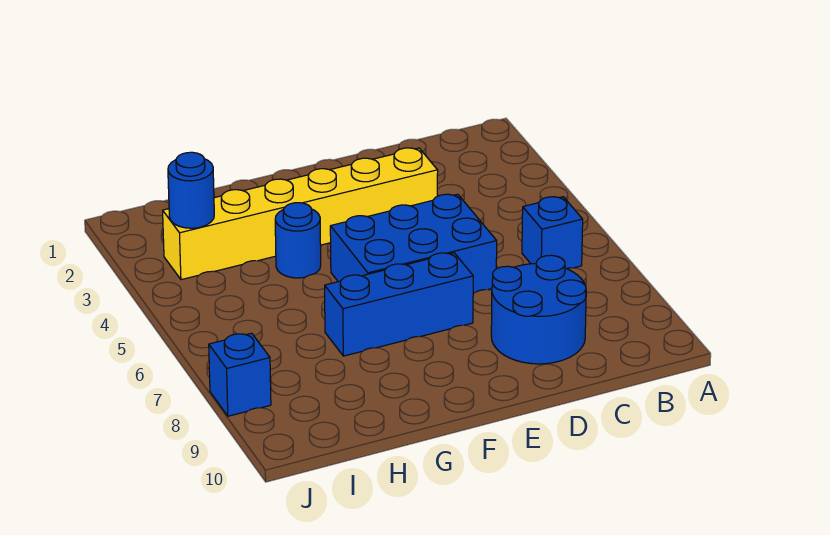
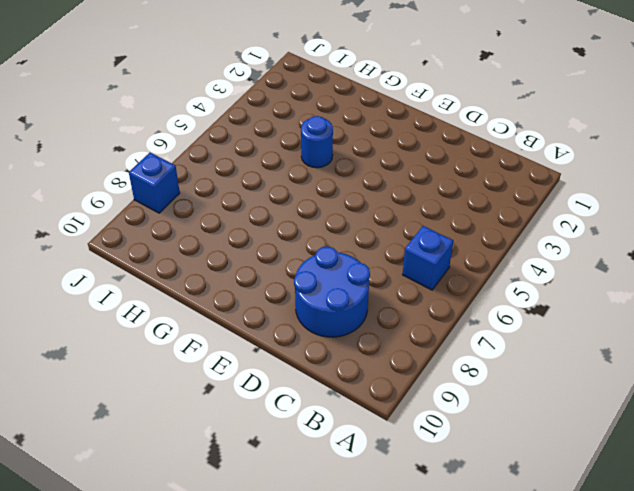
none -> yellow brick D3:I3 level 1
none -> blue brick D5:F6 level 1

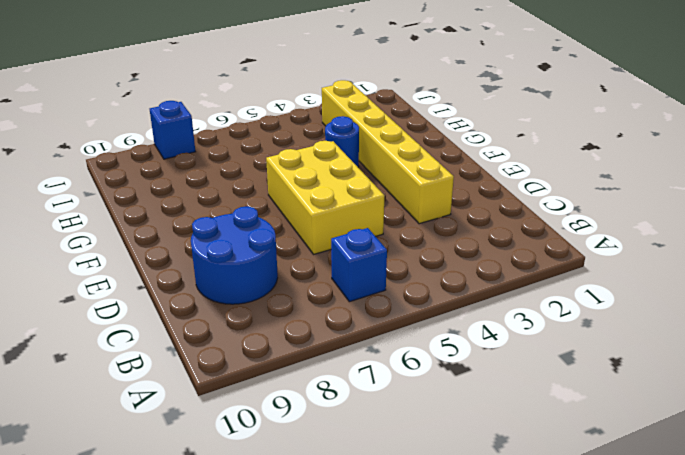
yellow brick D5:F6 level 1 -> blue brick D5:F6 level 1
none -> blue brick E7:G7 level 1
none -> blue round brick I3 level 2

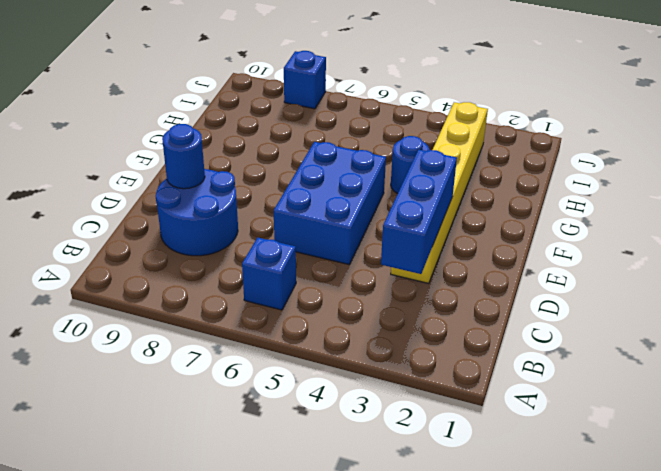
blue brick C3:E3 level 2 -> blue brick E7:G7 level 1
blue round brick D9 level 2 -> blue round brick I3 level 2

